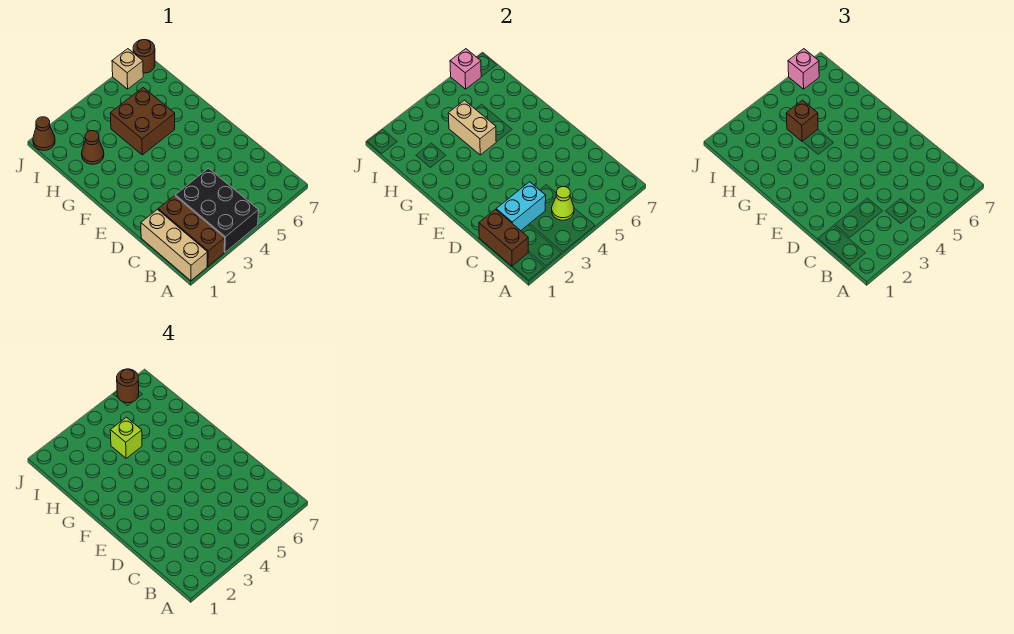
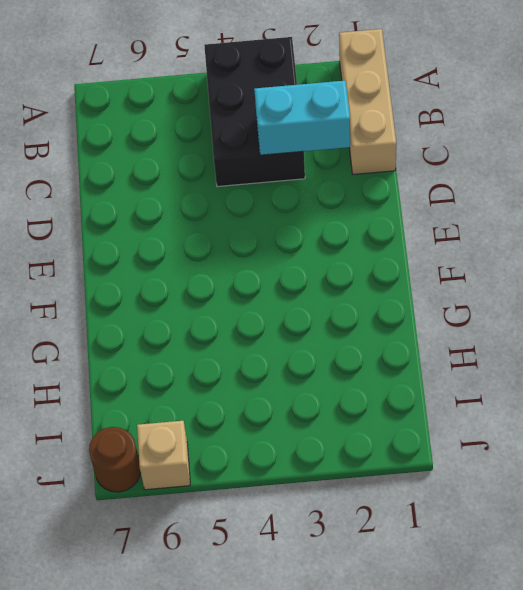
none -> brown brick A2:C2 level 1
none -> brown brick G4:H5 level 1
none -> brown cone H2 level 1

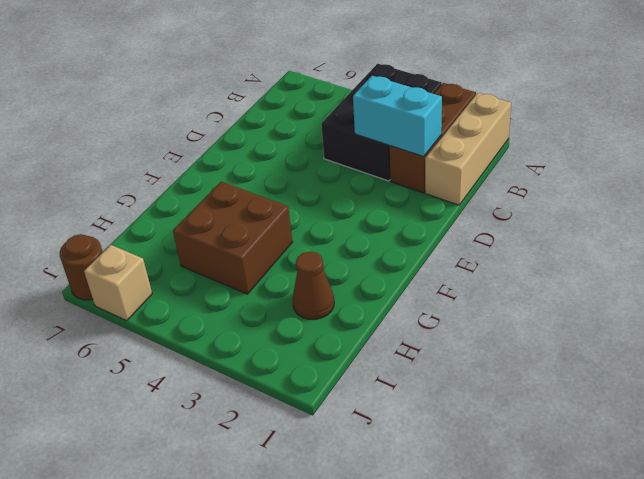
none -> brown cone J1 level 1
none -> brown brick B1:C1 level 2
none -> lime cone B4 level 2

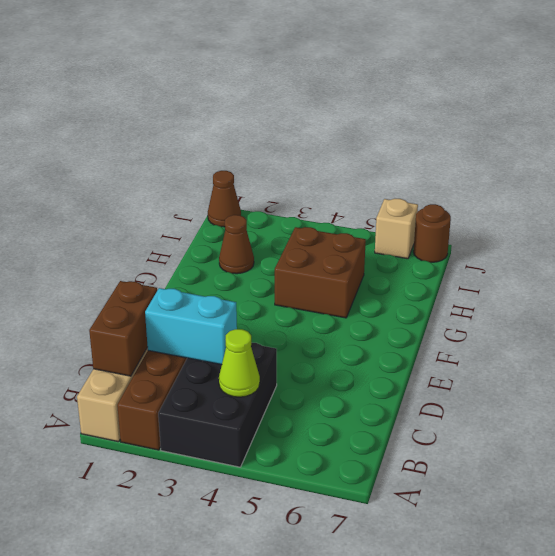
none -> tan brick G4:H4 level 2
none -> pink brick J6 level 2
none -> brown brick H4 level 3

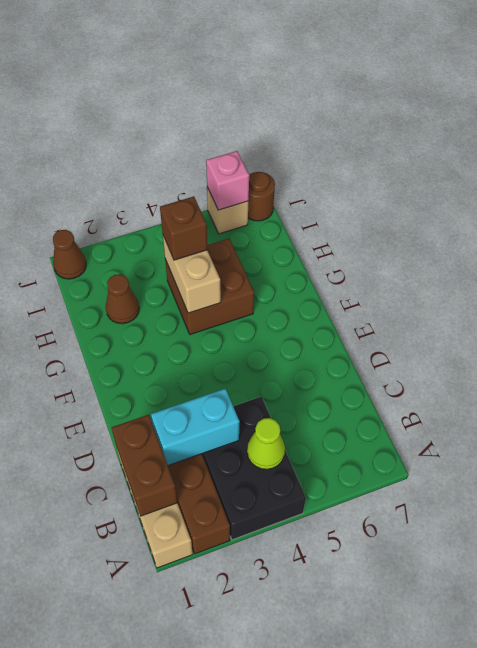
none -> pink brick J6 level 3
none -> lime brick H4 level 4
none -> brown round brick J6 level 4

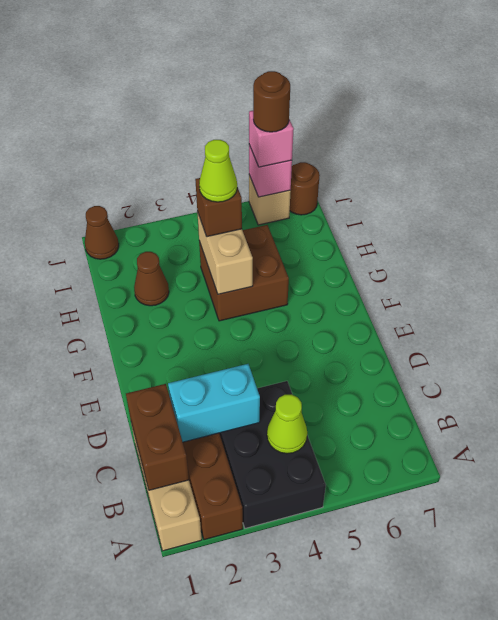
lime cone H4 level 4 -> lime brick H4 level 4

